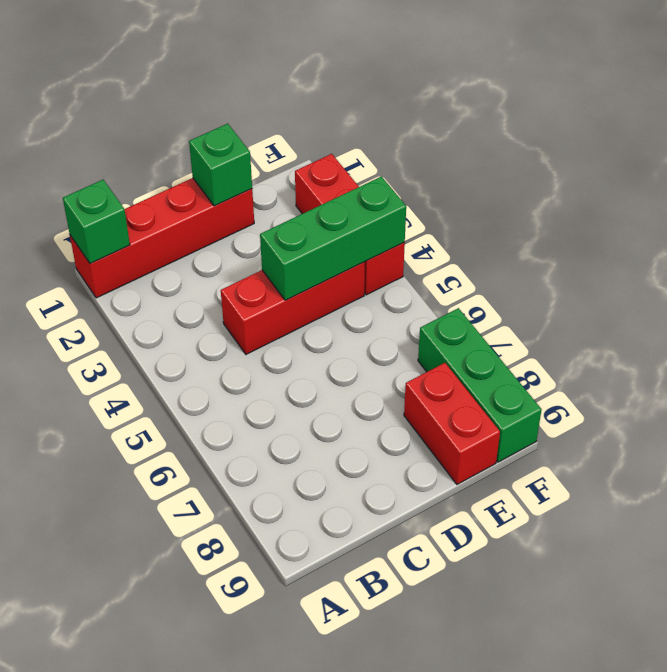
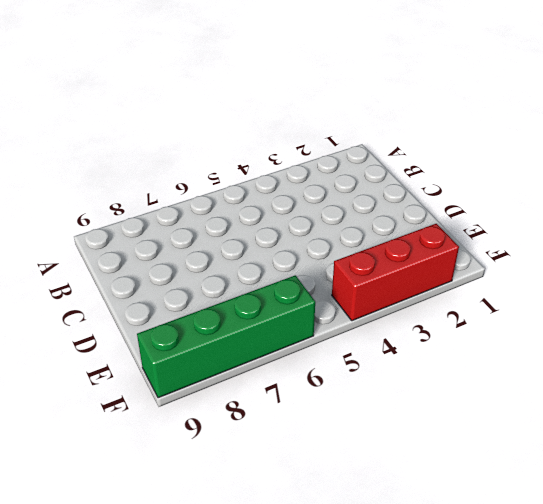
green brick F6:F9 level 1 -> green brick F7:F9 level 1
none -> red brick A1:D1 level 1
none -> red brick C4:E4 level 1

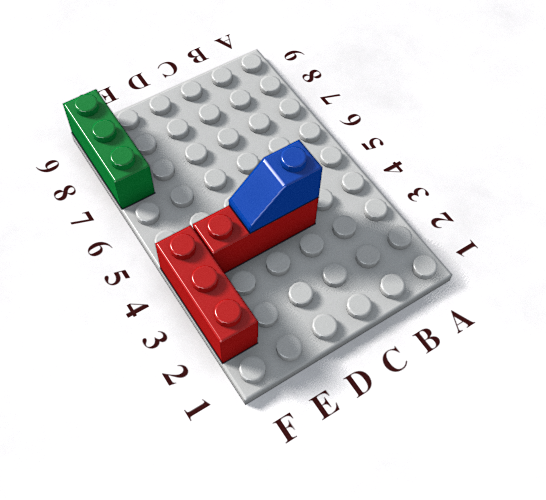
blue slope C4:D4 level 2 top C -> green brick D4:F4 level 2
none -> red brick A1:D1 level 1
none -> red brick E8:E9 level 1

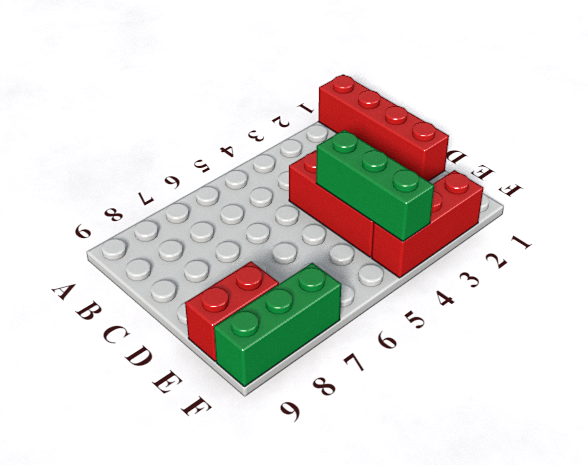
none -> green brick A1 level 2
none -> green brick D1 level 2

